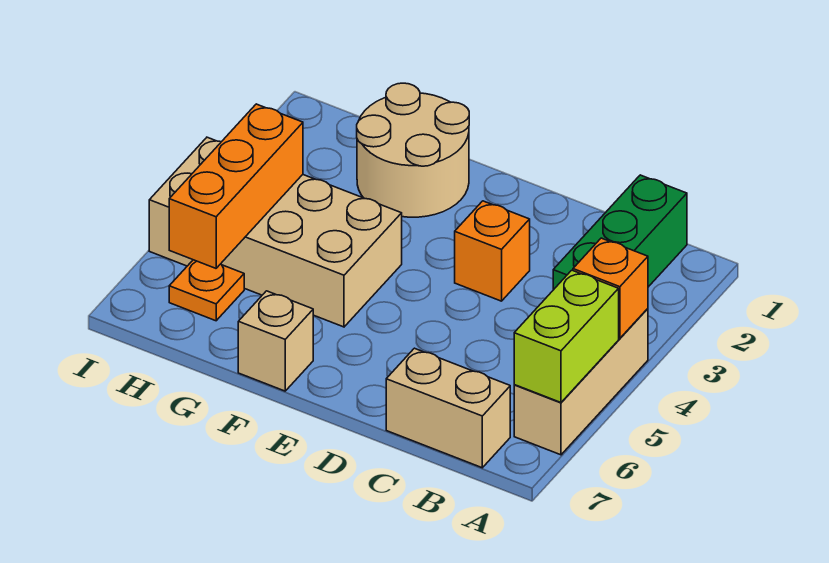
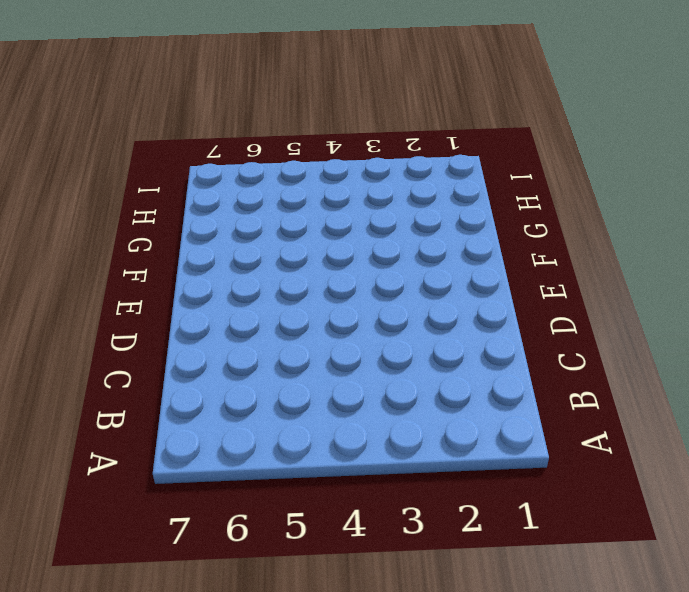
none -> tan brick A4:A6 level 1
none -> green brick B1:B3 level 1

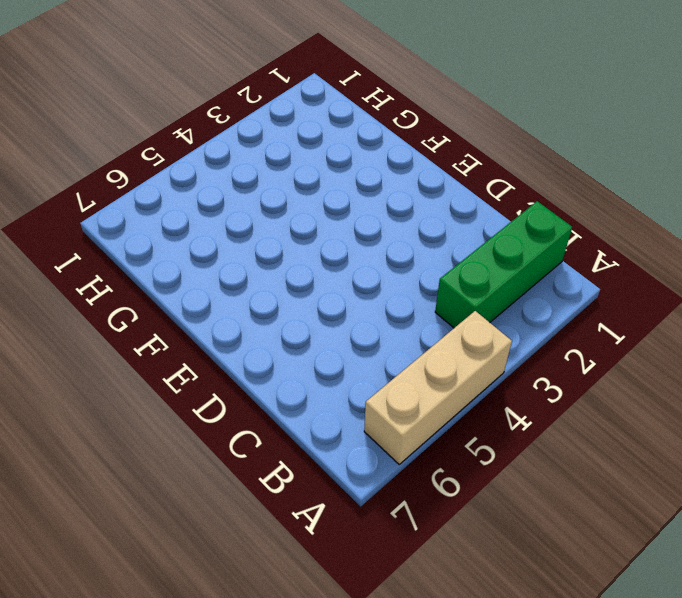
none -> tan brick B7:C7 level 1
none -> orange brick D3 level 1

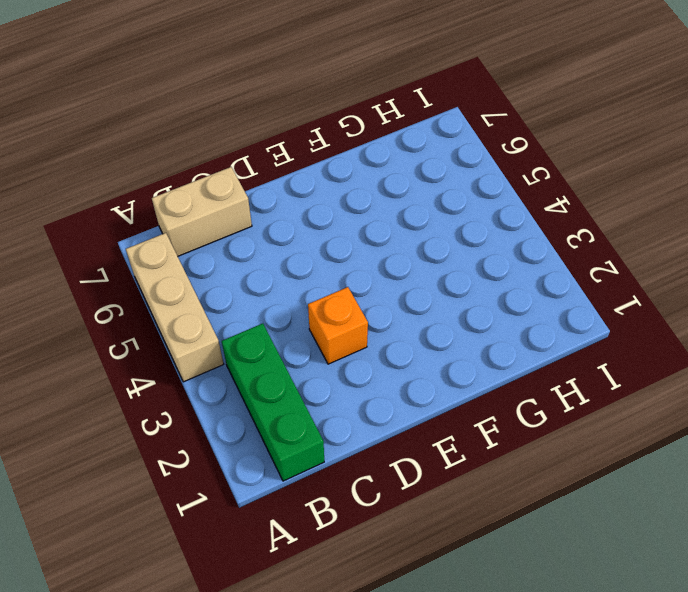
none -> tan round brick F1:G2 level 1
none -> tan brick F4:I5 level 1

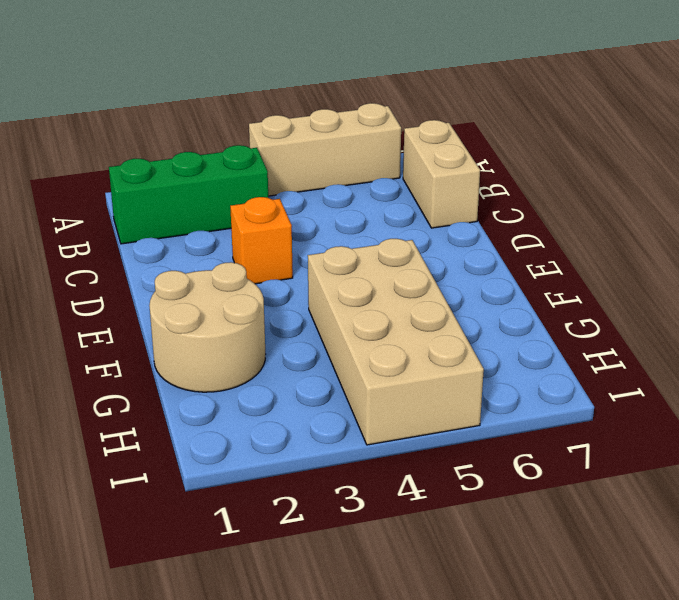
none -> tan brick F7 level 1
none -> orange plate H6 level 1

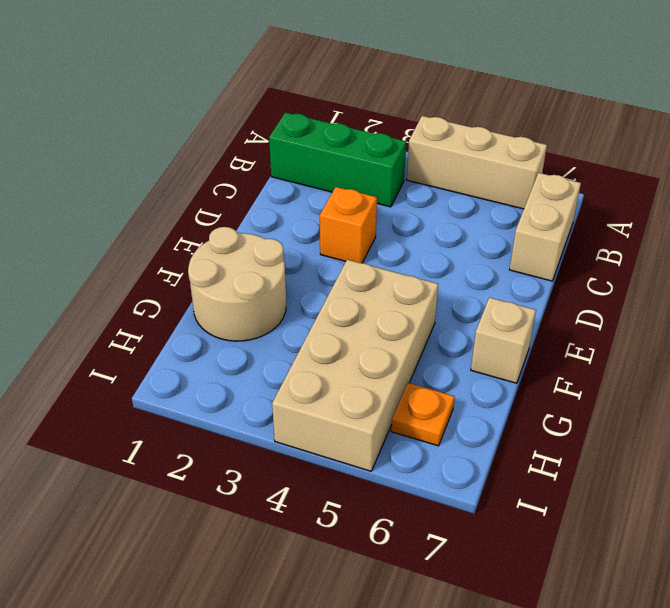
none -> orange brick A4 level 2
none -> lime brick A5:A6 level 2

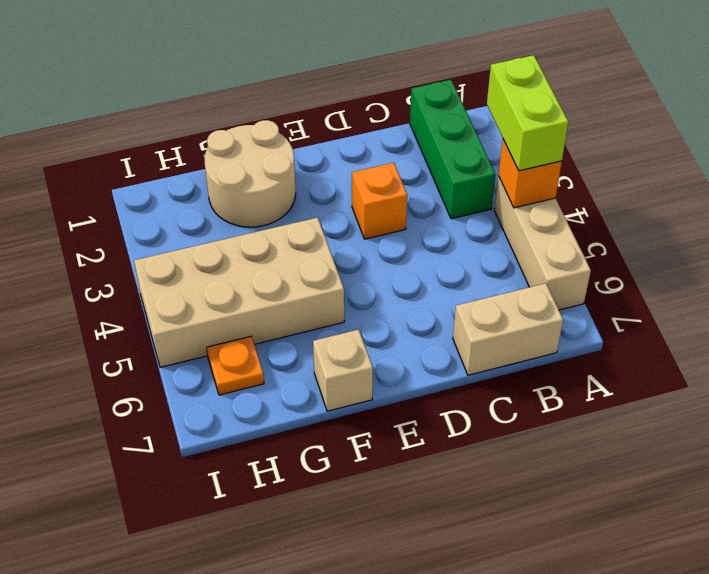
lime brick A3:A4 level 3 -> lime brick A5:A6 level 2
none -> orange brick H4:H6 level 2

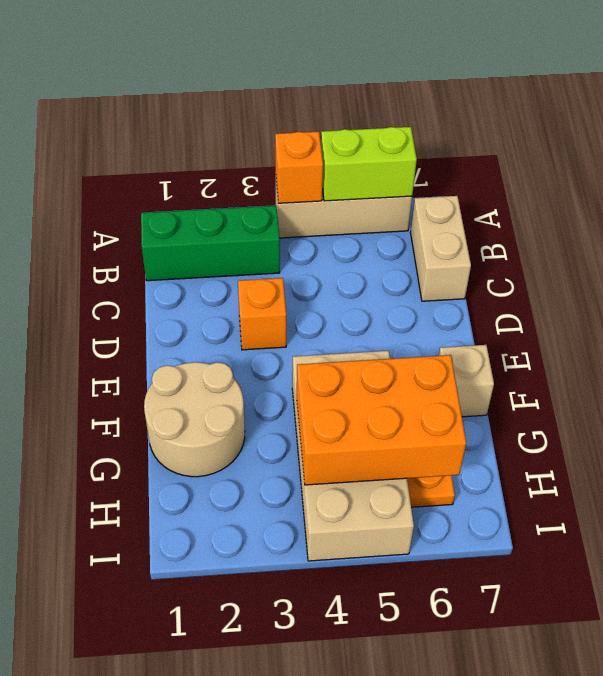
orange brick G4:H6 level 2 -> orange brick H4:H6 level 2

